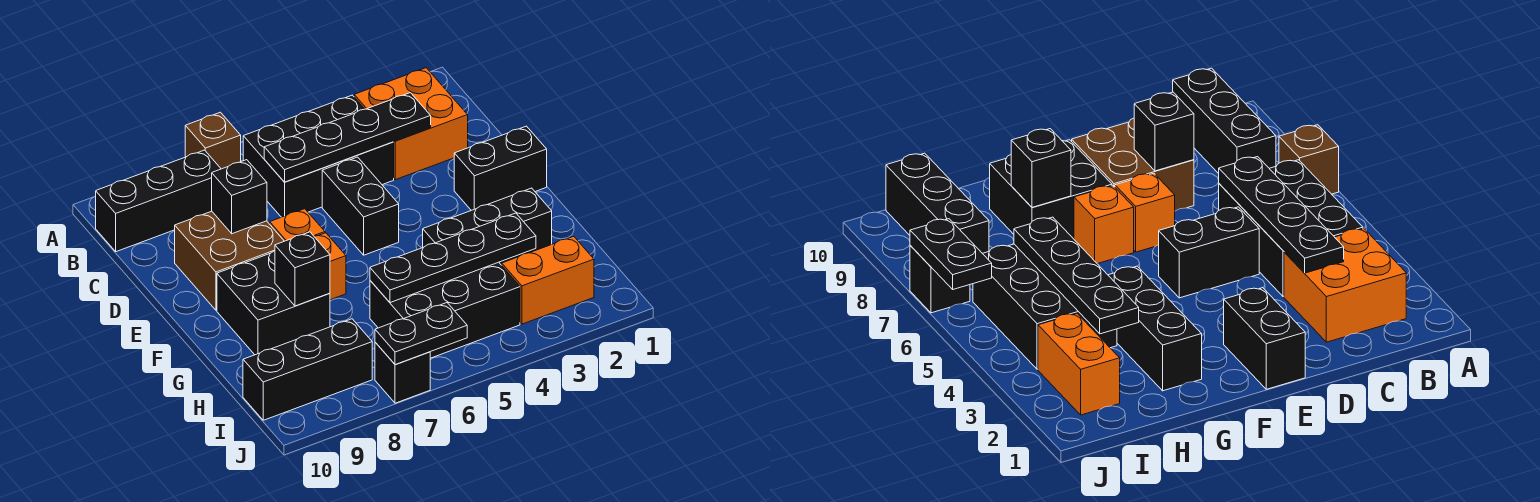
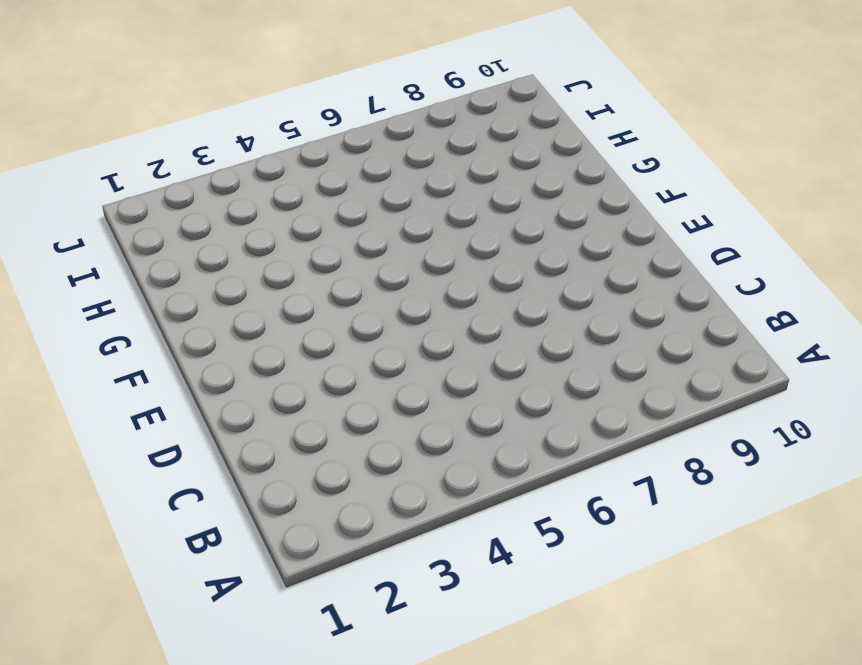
none -> brown brick A7 level 1
none -> orange brick B2:C3 level 1
none -> black brick B4:C6 level 1

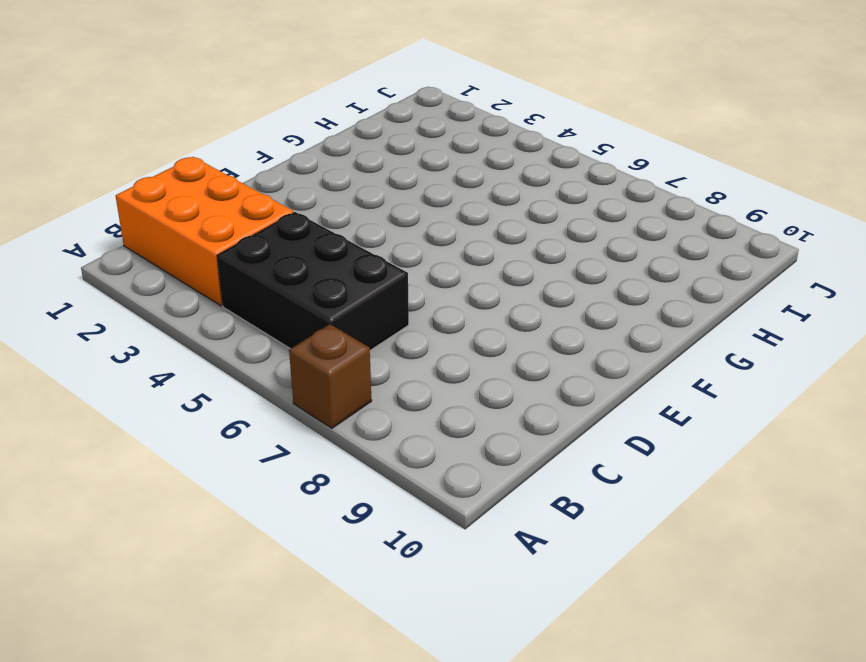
orange brick B1:C3 level 1 -> orange brick B2:C3 level 1
none -> black brick B8:B10 level 1
none -> black brick D5:E5 level 1
none -> brown brick D8:E9 level 1

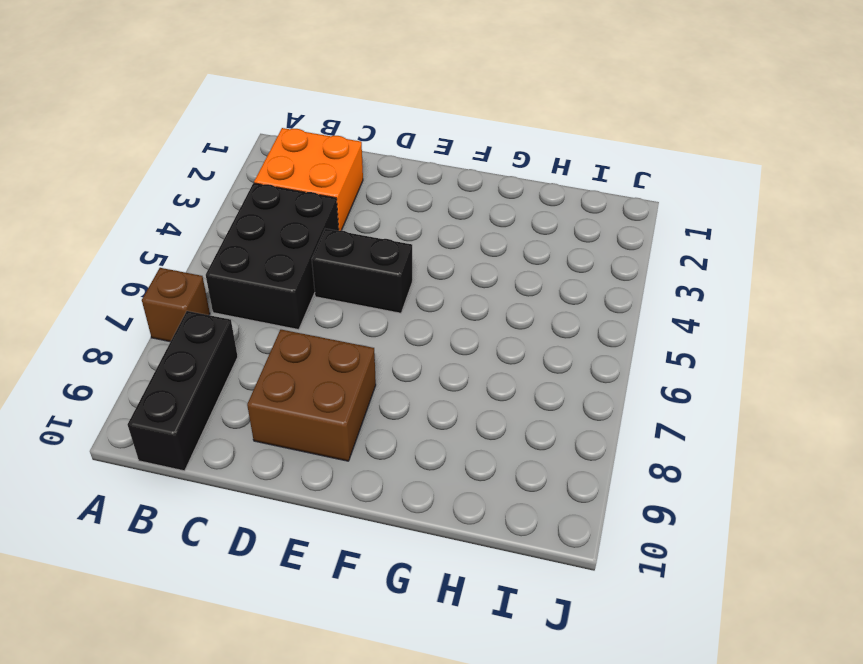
none -> black brick E1:E2 level 1
none -> orange brick E7 level 1
none -> orange brick F7 level 1

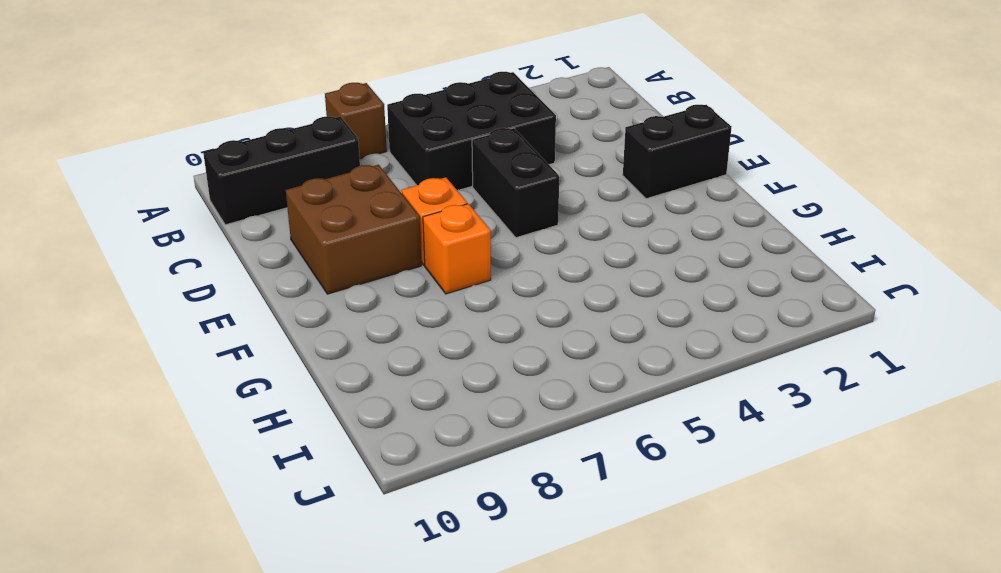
none -> orange brick B2:C3 level 1
none -> black brick F8:G9 level 1
none -> black brick G2:G4 level 1

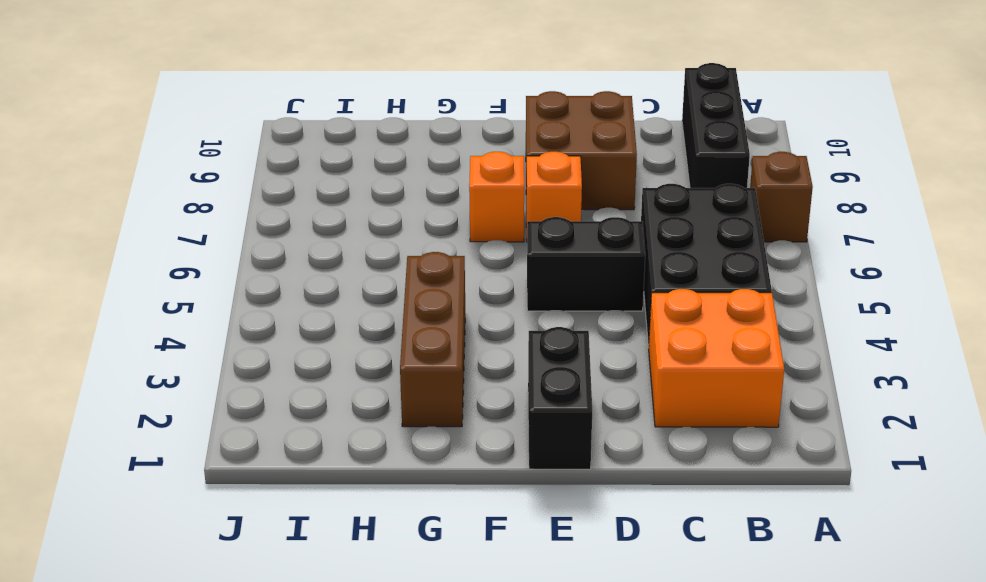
brown brick G2:G4 level 1 -> black brick G2:G4 level 1
none -> black brick F8:G9 level 1
none -> black brick H4:I6 level 1
none -> orange brick I2:I3 level 1

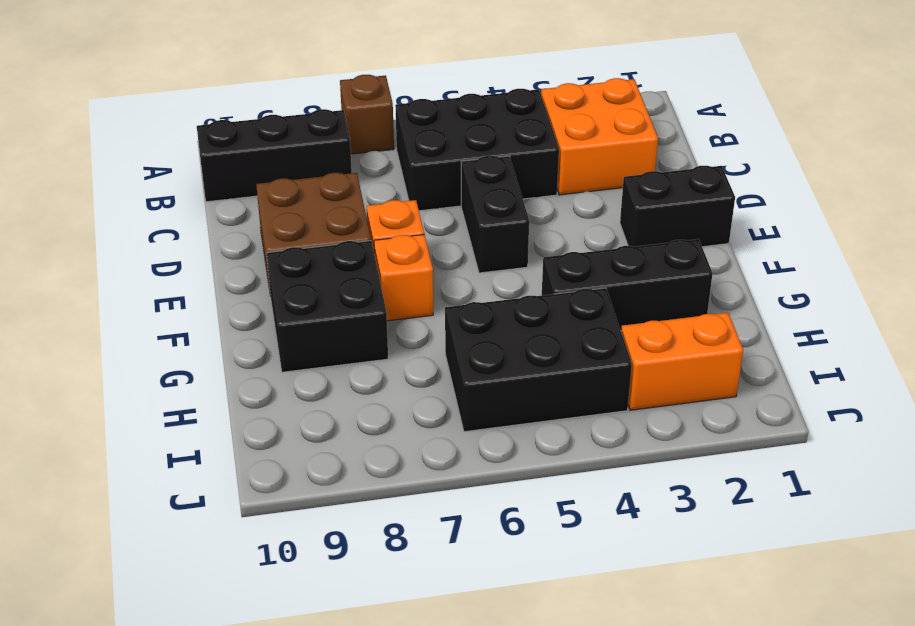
none -> black brick I8:I10 level 1
none -> black brick J7 level 1
none -> black plate C3:C6 level 2

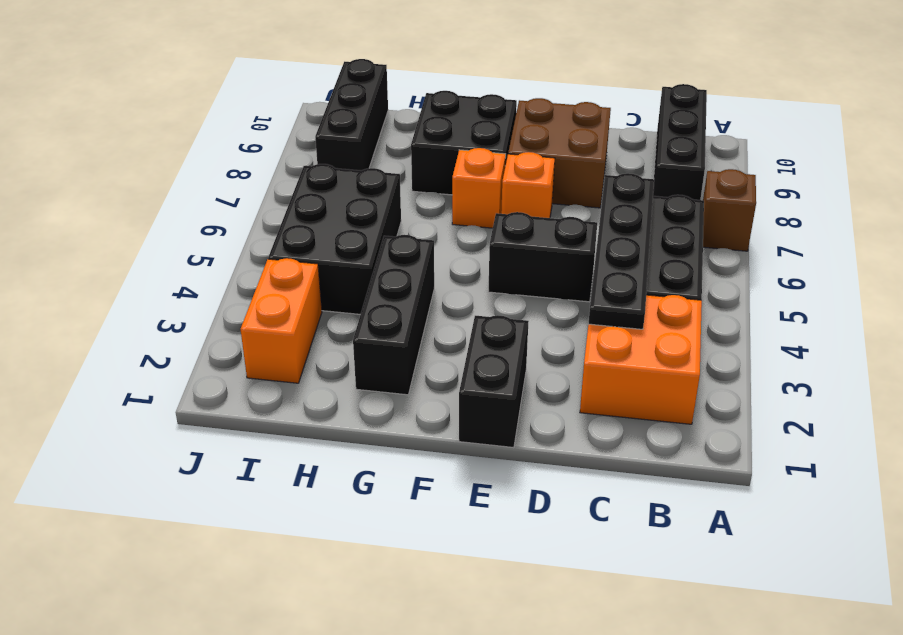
none -> black brick J7 level 1
none -> black brick D8 level 2
none -> black brick G8 level 2

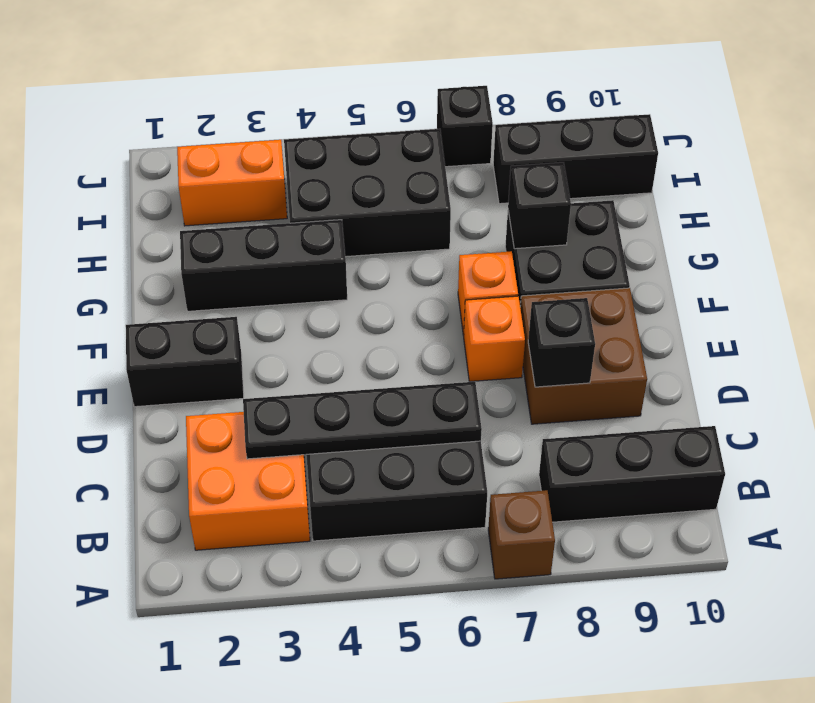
none -> black brick D5:E5 level 1
none -> black plate H3:H6 level 2
none -> black plate J6:J7 level 2

